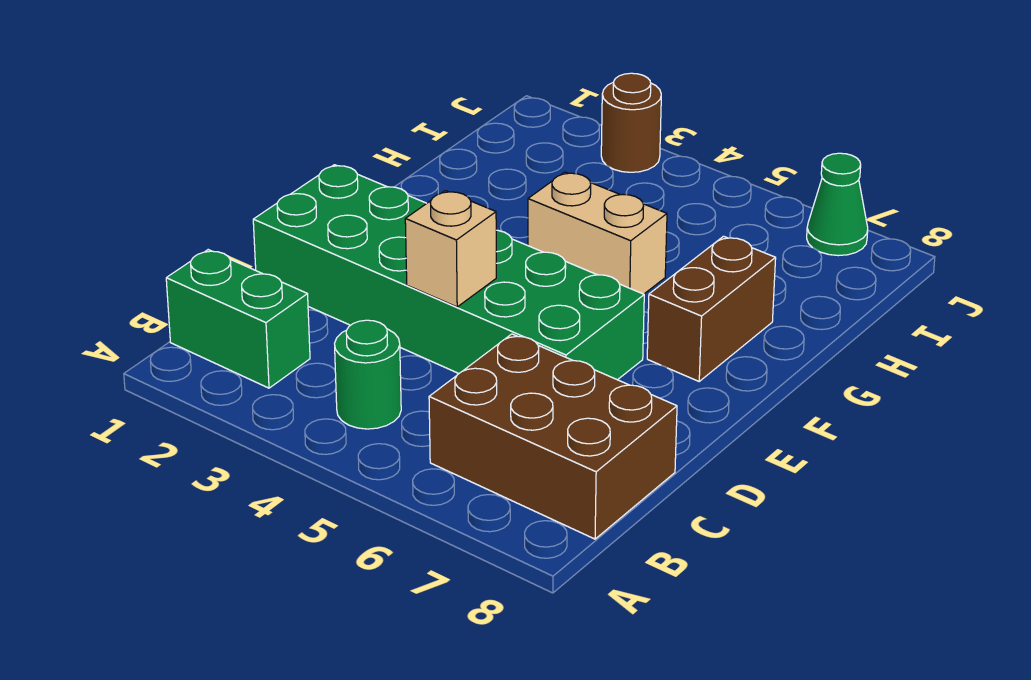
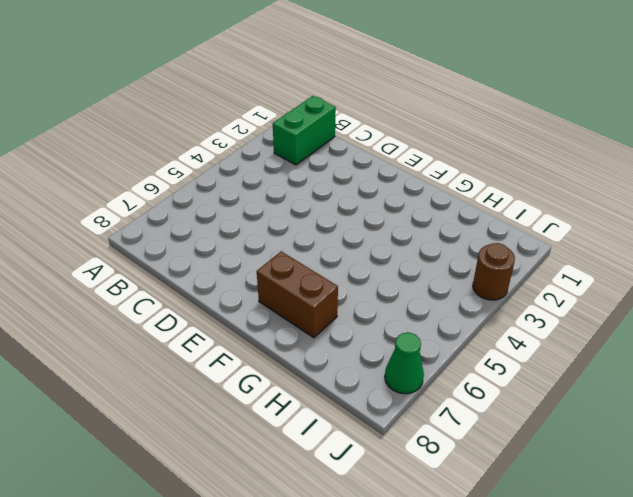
none -> green round brick B4 level 1
none -> brown brick B6:C8 level 1

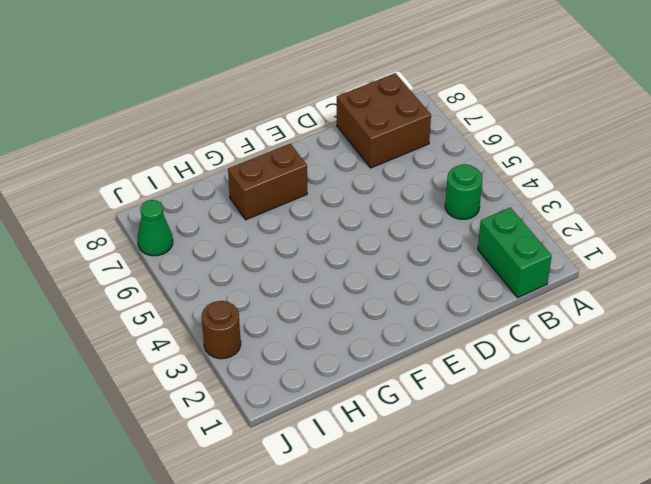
brown brick B7:C8 level 1 -> brown brick B6:C8 level 1
none -> green brick D1:E6 level 1
none -> tan brick G4:G5 level 1

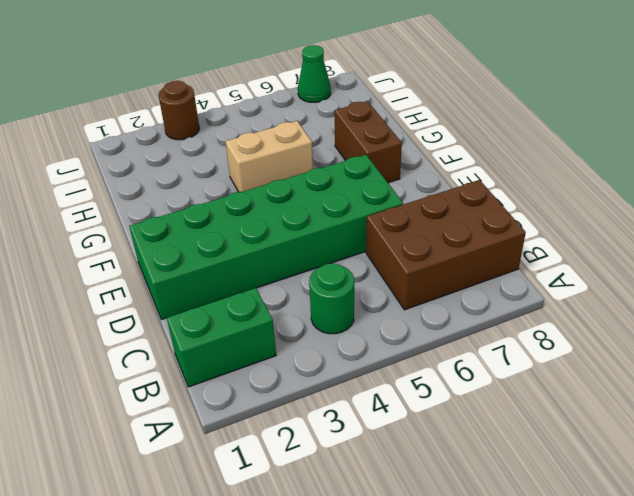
none -> tan brick D4 level 2

